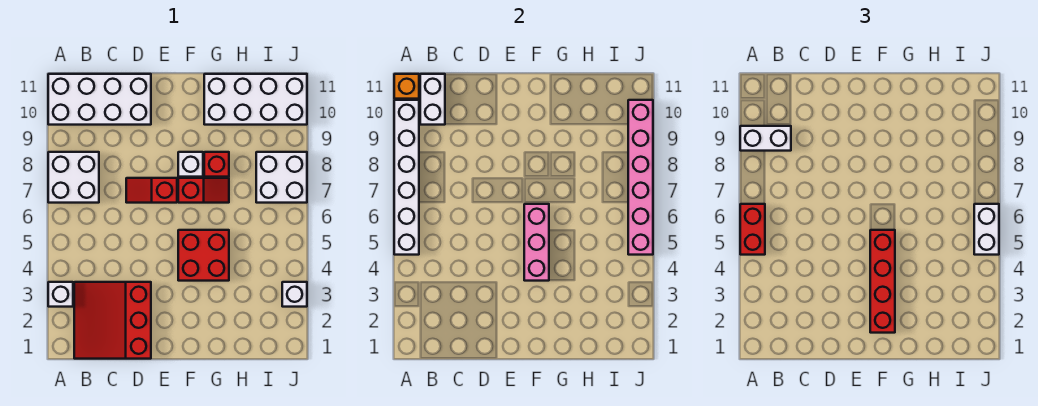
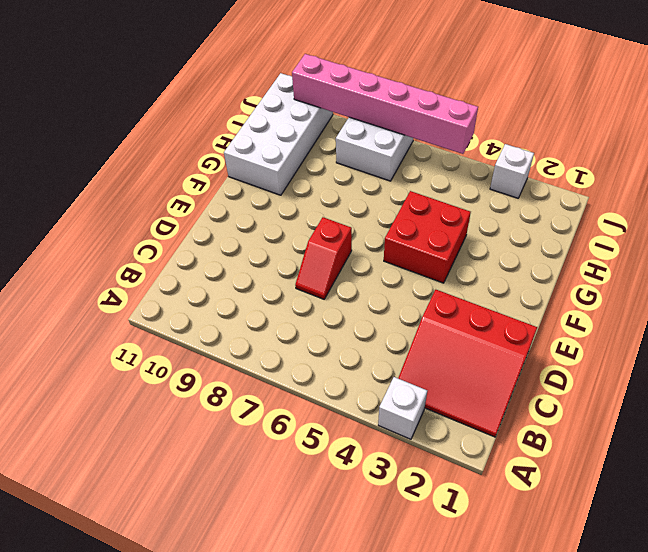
none -> white brick A7:B8 level 1
none -> white brick A10:D11 level 1
none -> red slope F7:G7 level 1 top F

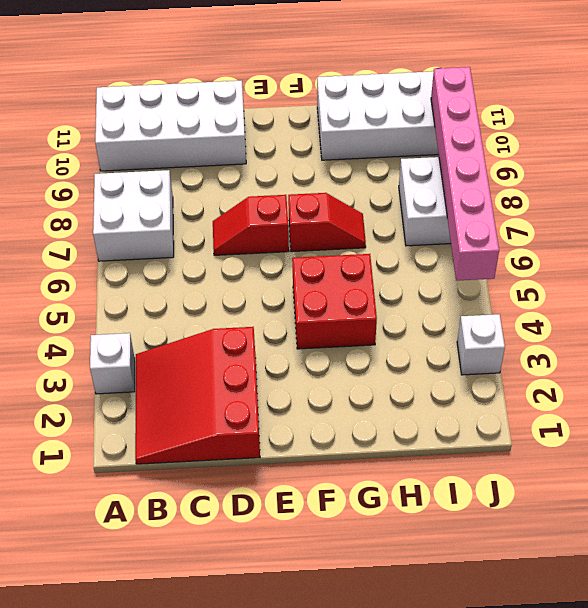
none -> white brick F8 level 1
none -> red brick G8 level 1
none -> white brick A5:A10 level 2

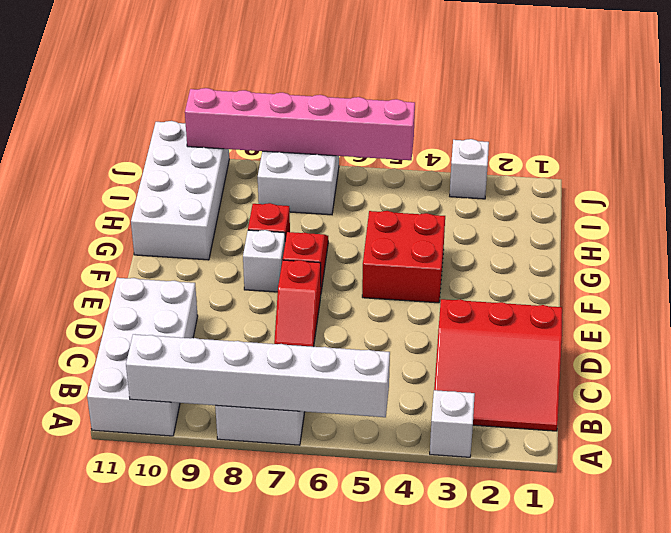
none -> orange brick A11 level 2
none -> white brick B10:B11 level 2
none -> pink brick F4:F6 level 2

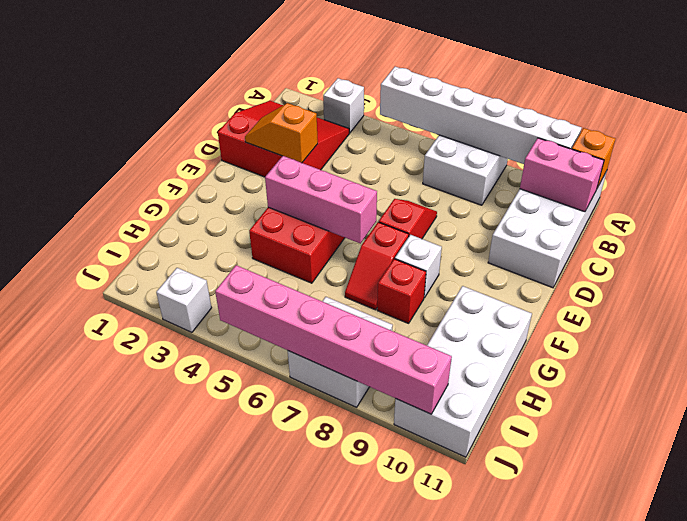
pink brick B10:B11 level 2 -> white brick B10:B11 level 2
orange slope D2:D3 level 2 top 3 -> none
none -> red brick A5:A6 level 3
none -> white brick A9:B9 level 3
none -> red brick F2:F5 level 3

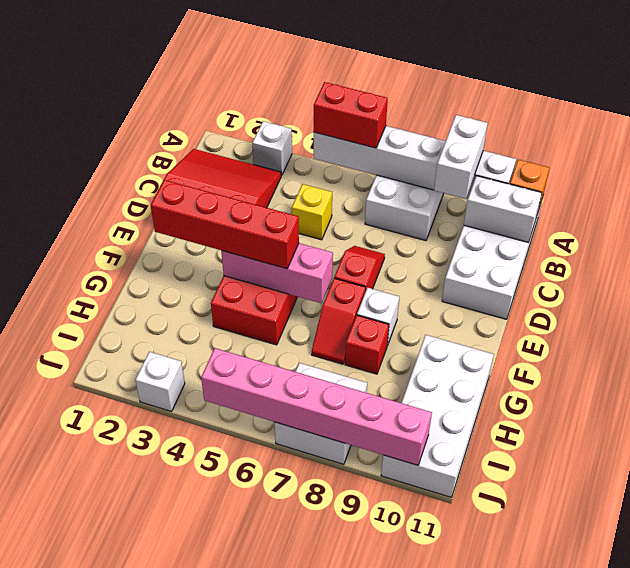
yellow brick C5 level 1 -> none
none -> white brick J5:J6 level 3

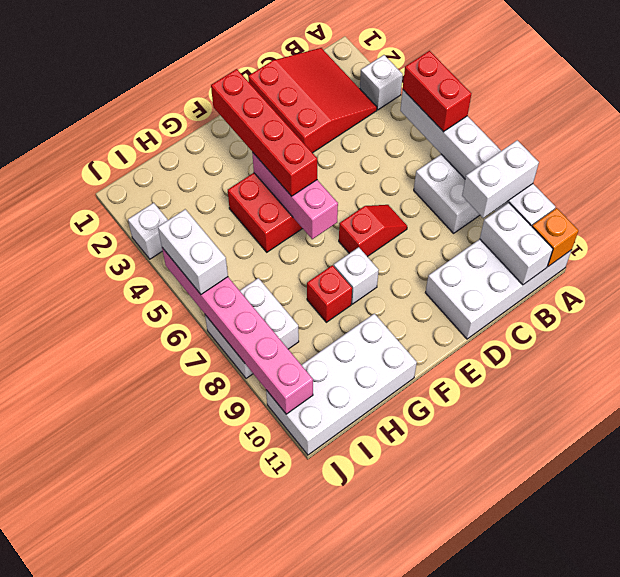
none -> red slope F7:G7 level 1 top F

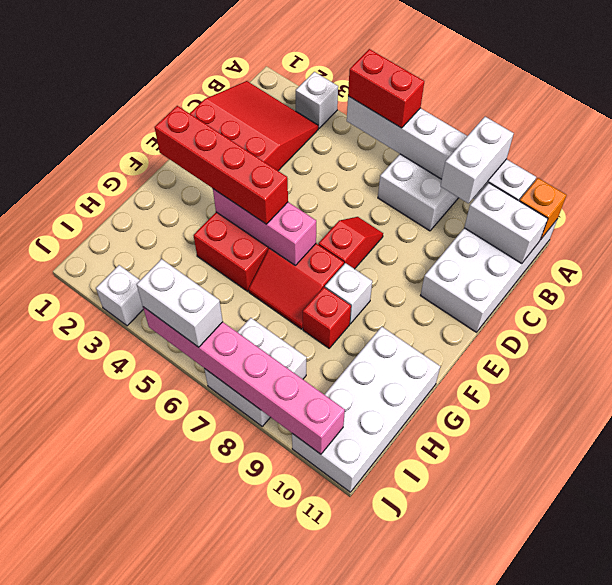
red slope F6:G7 level 1 top F -> red slope F7:G7 level 1 top F

